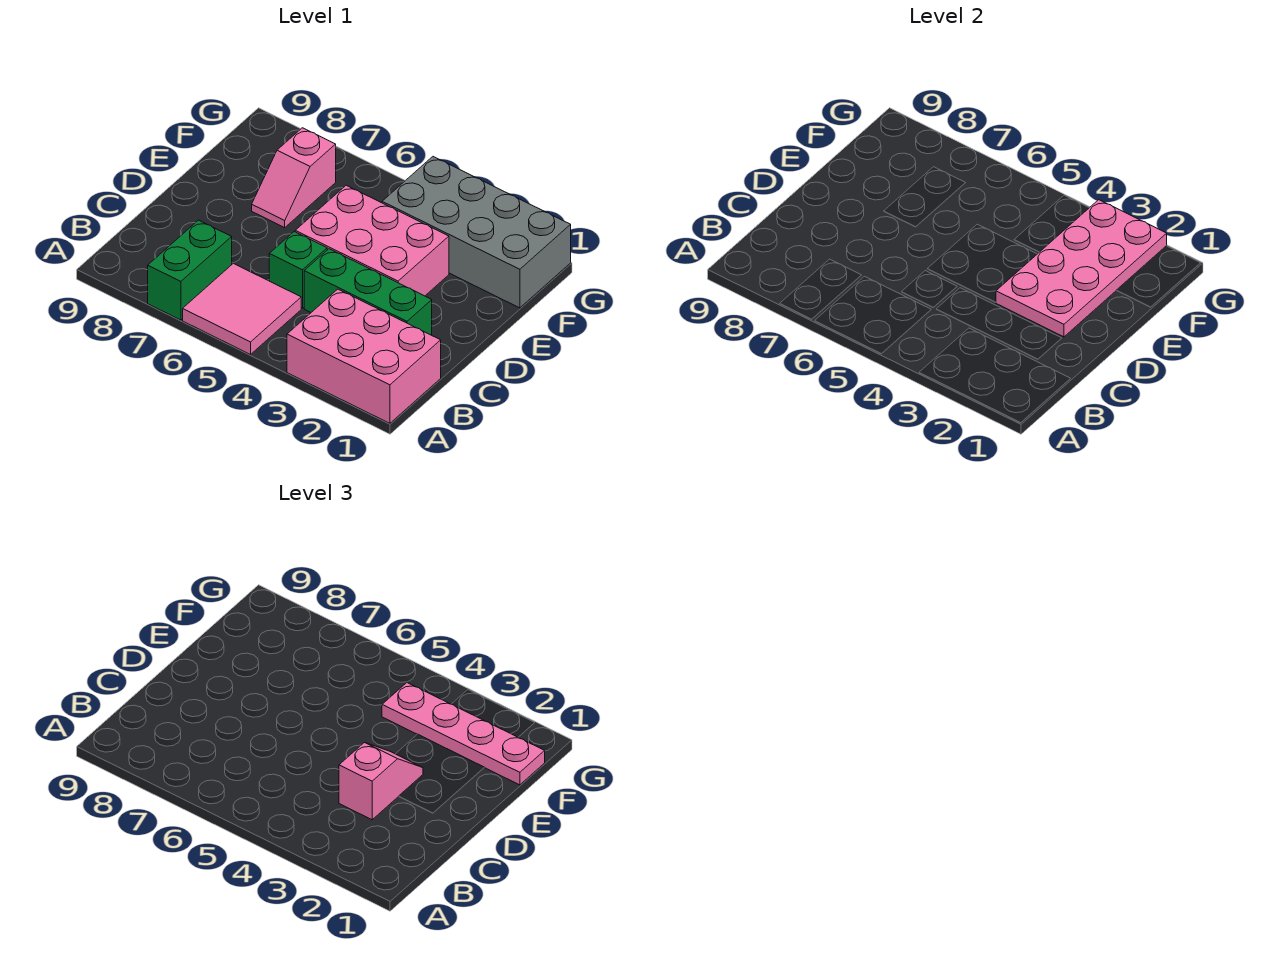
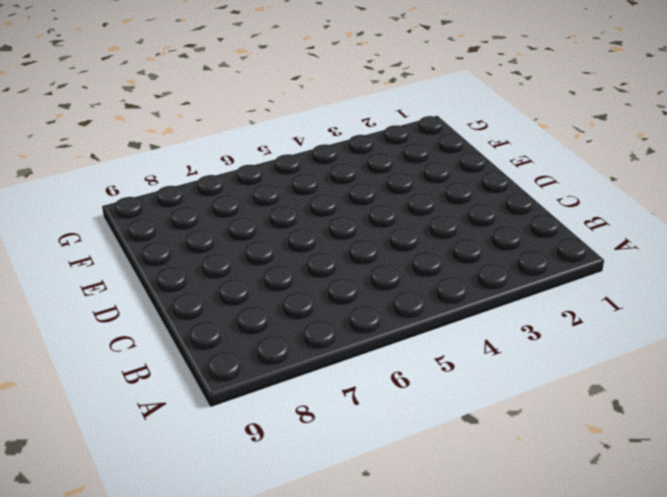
none -> pink brick A1:B3 level 1
none -> pink tile A5:B6 level 1

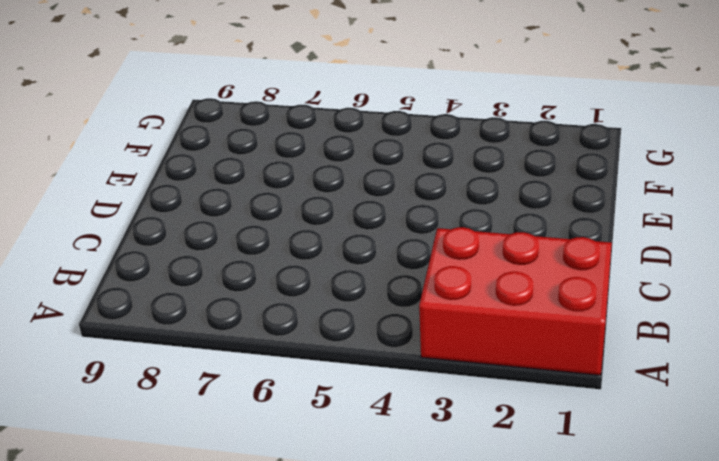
red brick A1:B3 level 1 -> pink brick A1:B3 level 1
none -> pink tile A5:B6 level 1
none -> green brick A7:B7 level 1

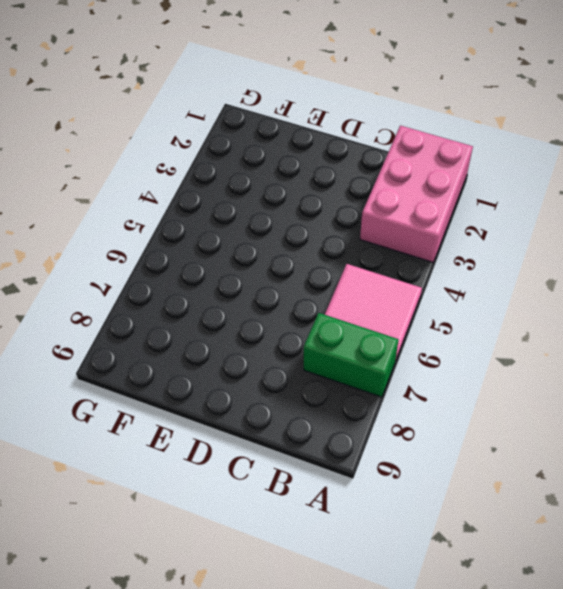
none -> green brick C2:C4 level 1
none -> green brick C5 level 1

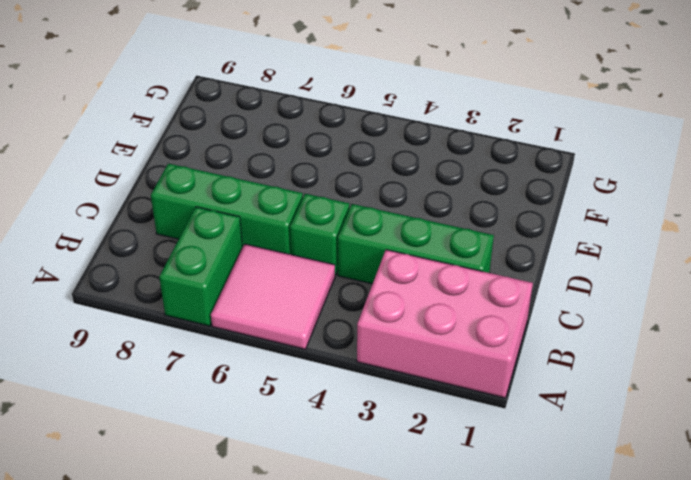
green brick C6:C8 level 1 -> none
none -> pink brick D3:E5 level 1
none -> pink slope E7:F7 level 1 top F

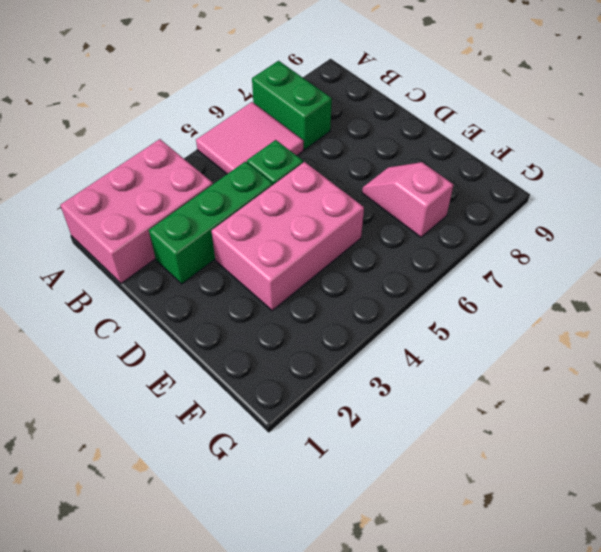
none -> grey brick F1:G4 level 1
none -> pink plate D2:G3 level 2

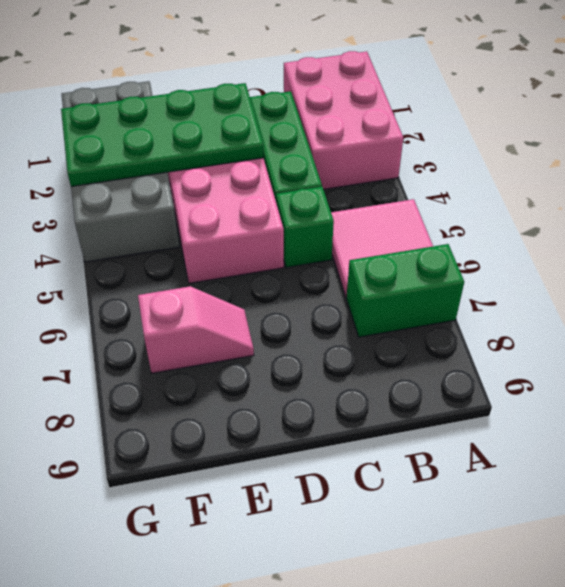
green plate D2:G3 level 2 -> pink plate D2:G3 level 2
none -> pink slope C3:D3 level 3 top C
none -> pink plate F1:F4 level 3

